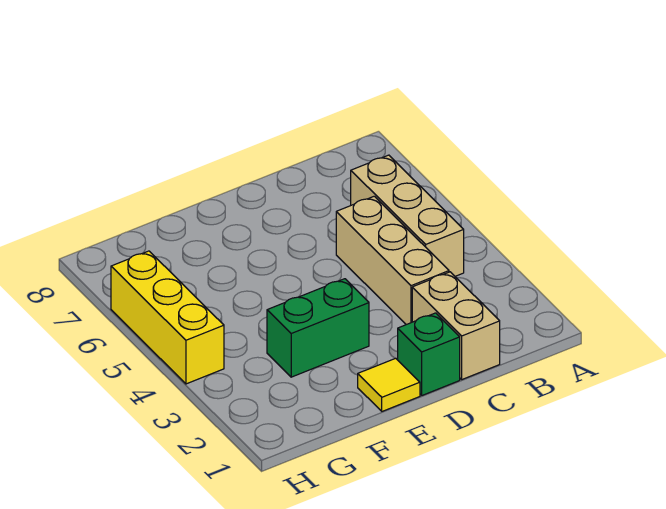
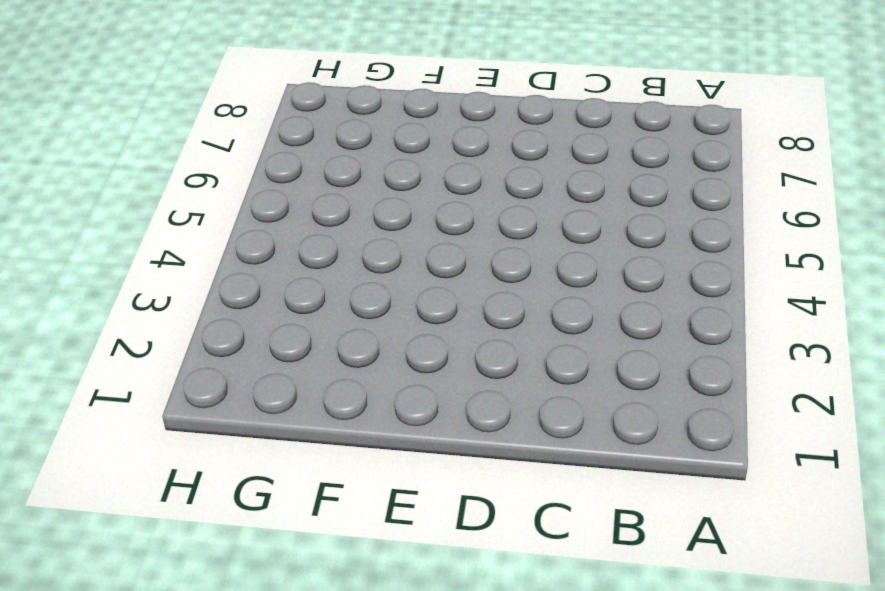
none -> tan brick B4:B6 level 1
none -> tan brick C1:C2 level 1

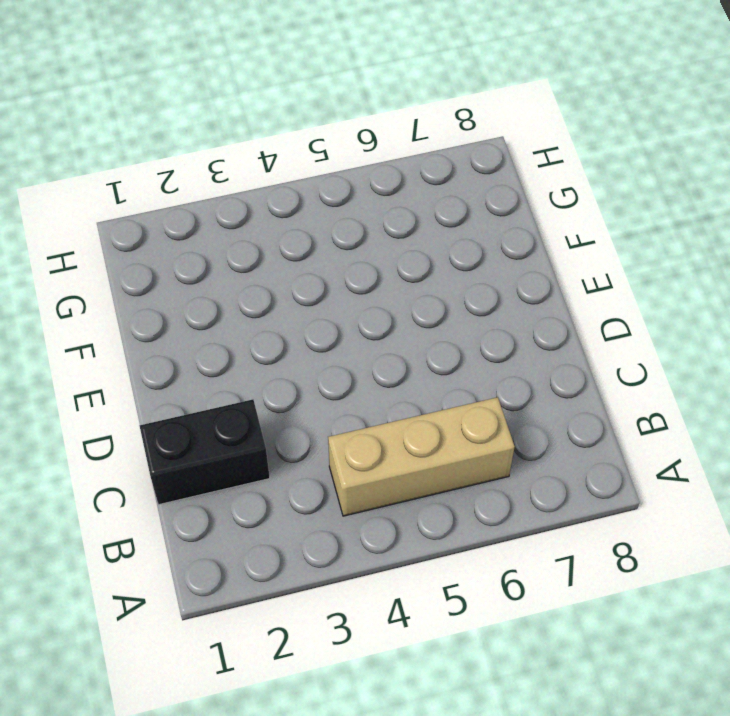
black brick C1:C2 level 1 -> tan brick C1:C2 level 1
none -> tan brick C3:C5 level 1
none -> green brick D1 level 1

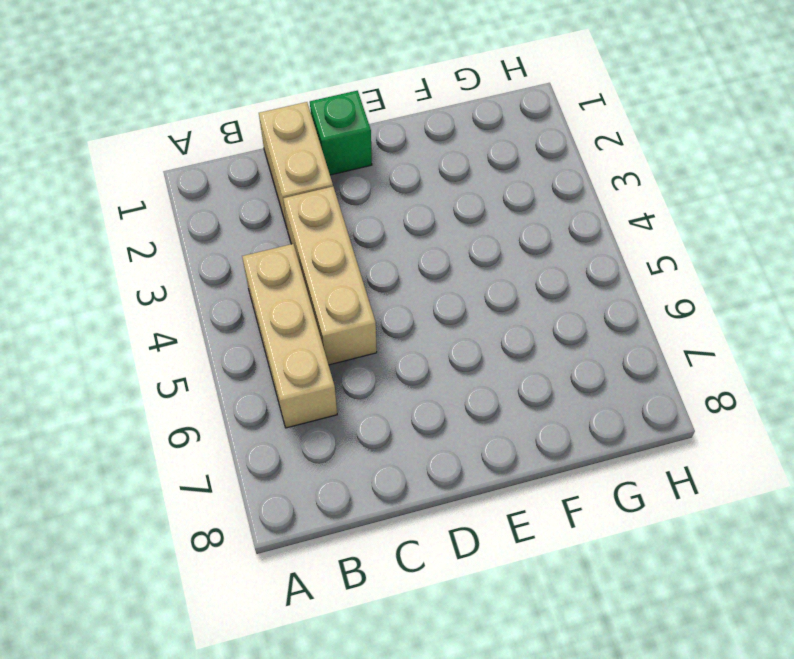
none -> yellow tile E1 level 1
none -> green brick E3:F3 level 1

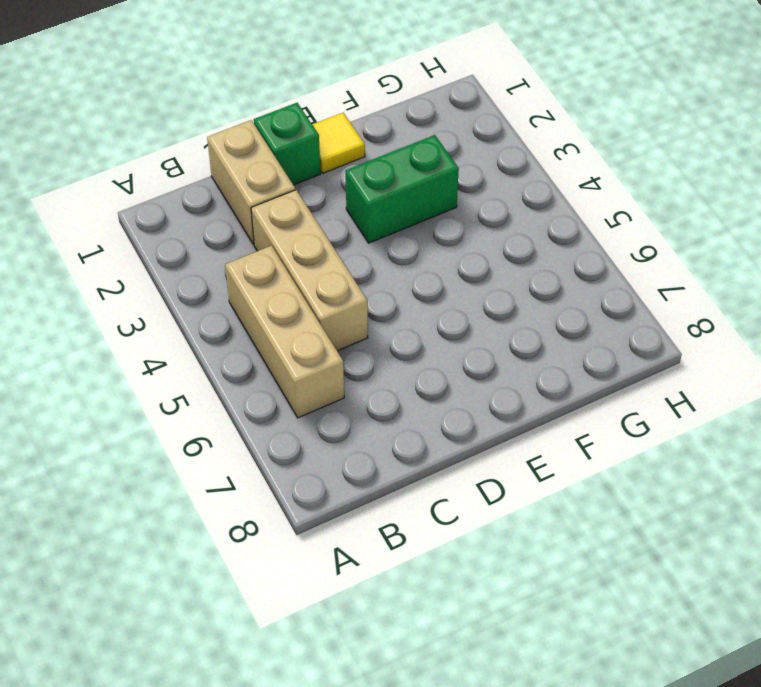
none -> yellow brick H4:H6 level 1

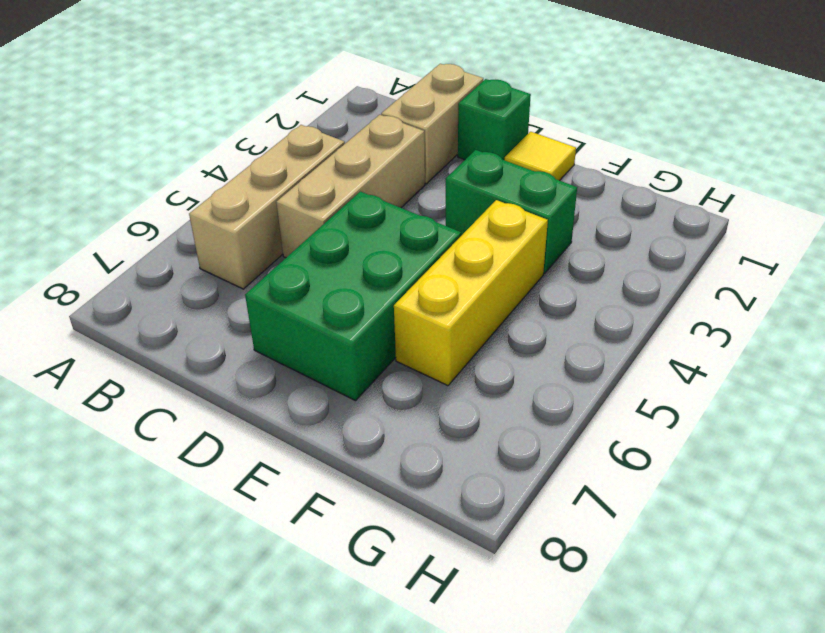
green brick D5:E7 level 1 -> none
yellow brick F4:F6 level 1 -> yellow brick H4:H6 level 1

